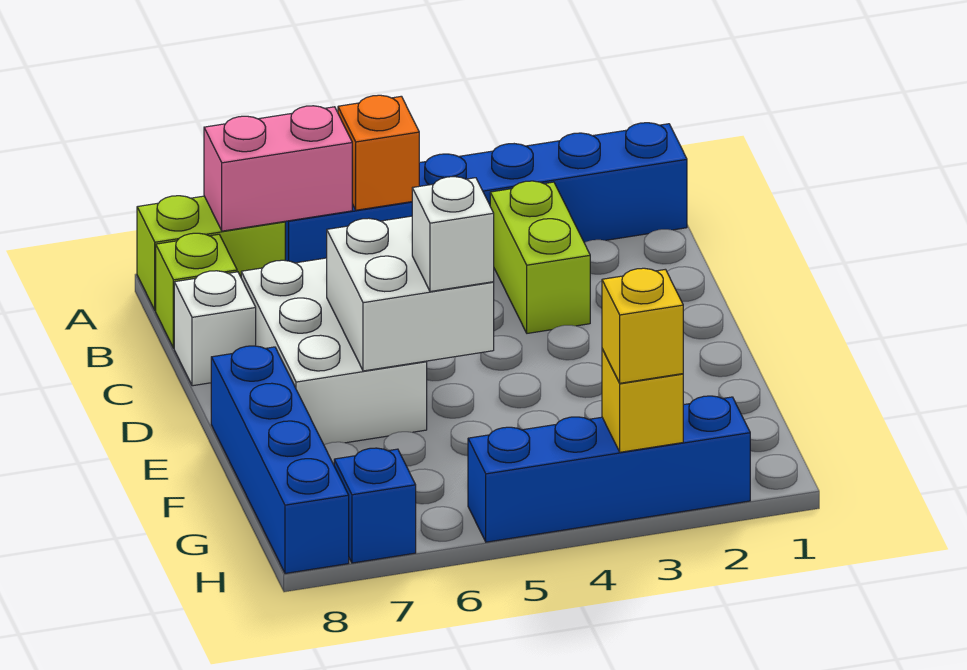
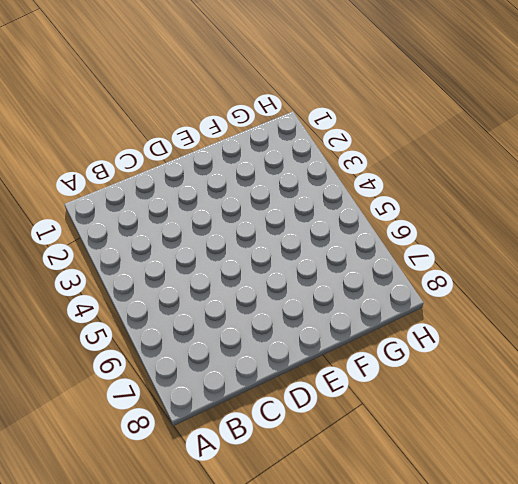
none -> blue brick A1:A6 level 1
none -> lime brick A7:A8 level 1
none -> lime brick B3:C3 level 1

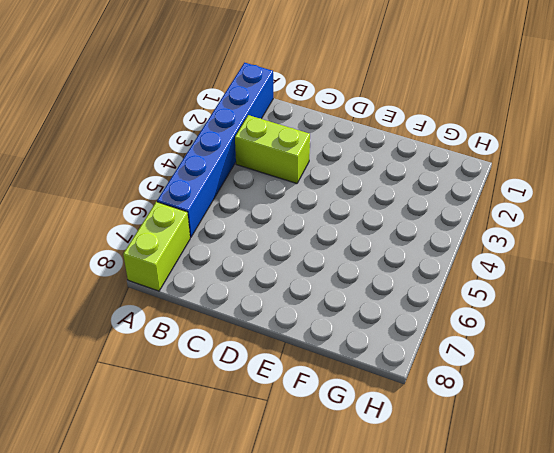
none -> lime brick B8 level 1
none -> white brick C6:E7 level 1
none -> white brick C8 level 1

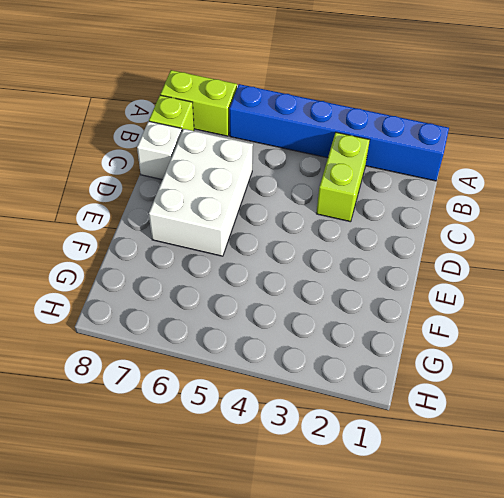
none -> blue brick E8:H8 level 1
none -> blue brick H2:H5 level 1
none -> blue brick H7 level 1

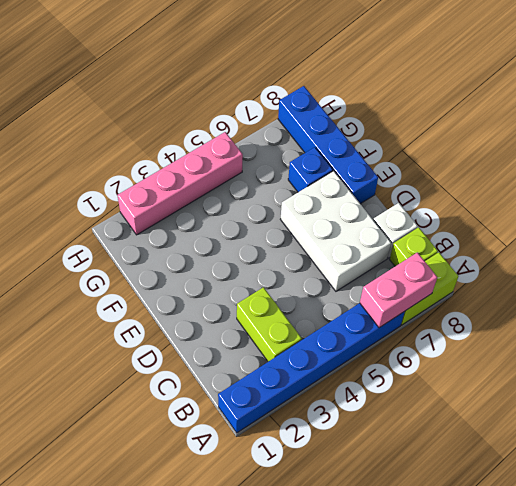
blue brick F7 level 1 -> blue brick H7 level 1
pink brick H2:H5 level 1 -> blue brick H2:H5 level 1
none -> orange brick A5 level 2
none -> white brick D5:E6 level 2
none -> yellow brick H3 level 2

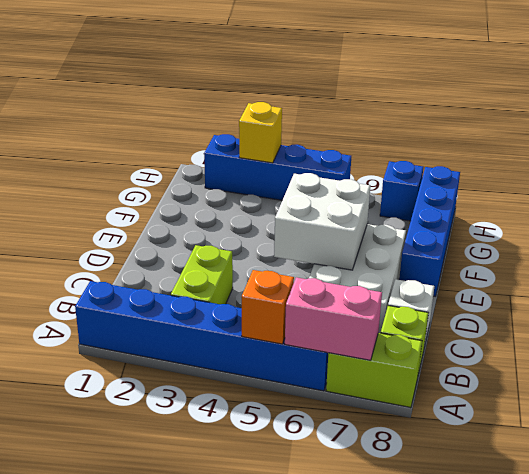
none -> white brick E5 level 3
none -> yellow brick H3 level 3

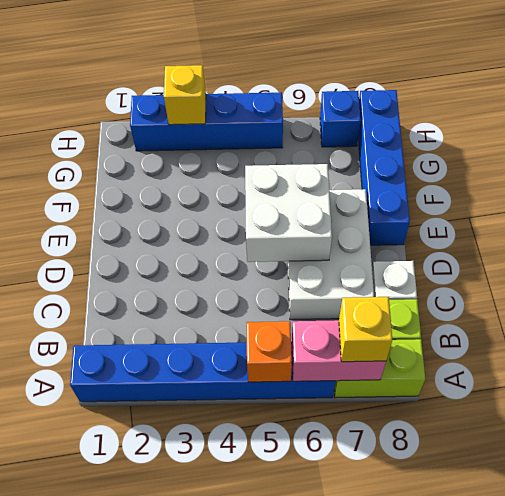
yellow brick A7 level 3 -> yellow brick H3 level 3
none -> lime brick B3:C3 level 1
none -> white brick E5 level 3

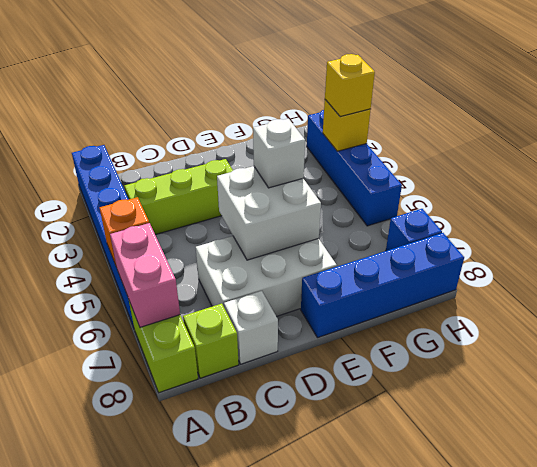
lime brick B3:D3 level 1 -> lime brick B3:C3 level 1

